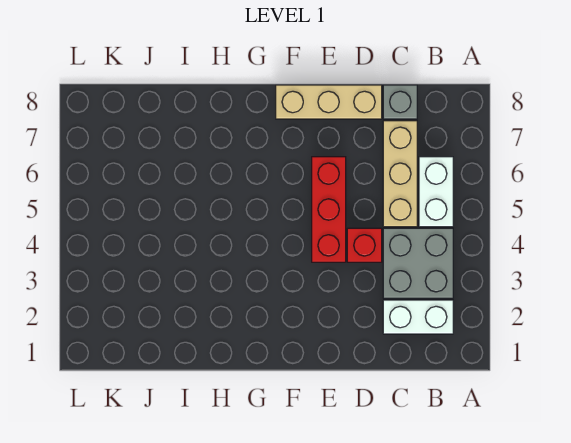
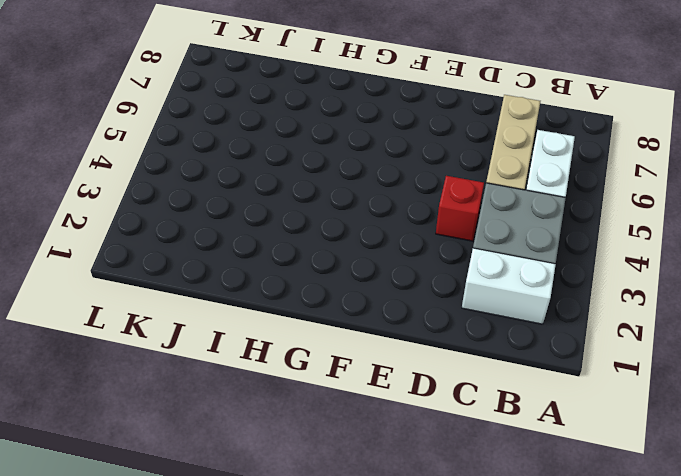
none -> grey brick C8 level 1
none -> tan brick D8:F8 level 1

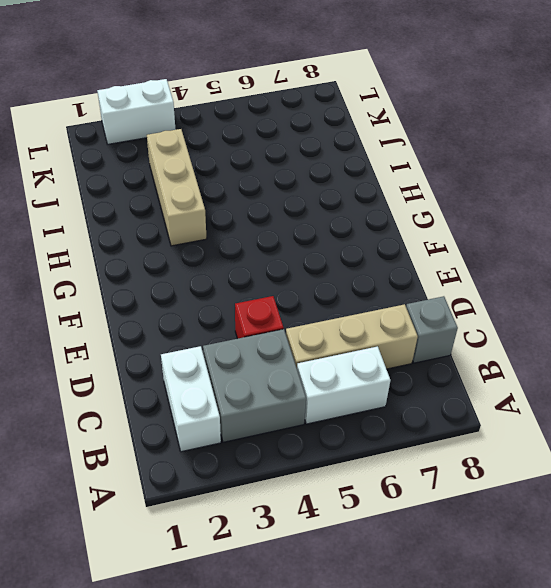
tan brick H3:J3 level 1 -> tan brick D8:F8 level 1
white brick L2:L3 level 1 -> none
none -> red brick E4:E6 level 1

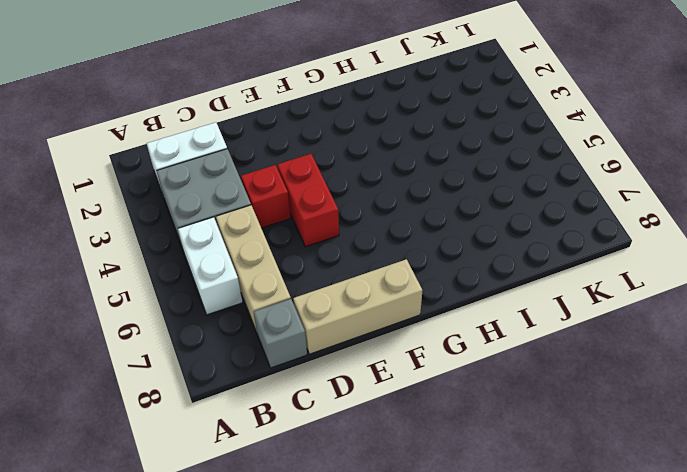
red brick E4:E5 level 1 -> red brick E4:E6 level 1

